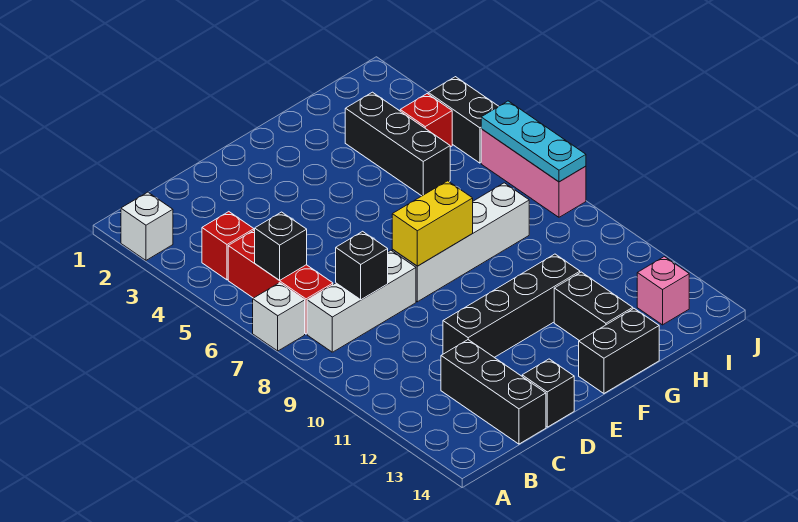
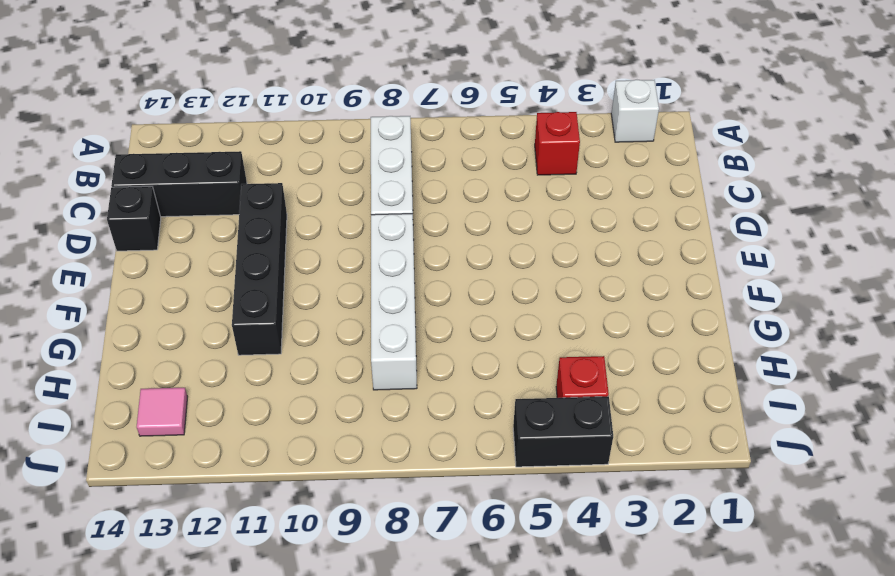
pink tile I13 level 1 -> pink brick I13 level 1
none -> white brick A7 level 1
none -> red brick B5:B7 level 1
none -> black brick F14:G14 level 1

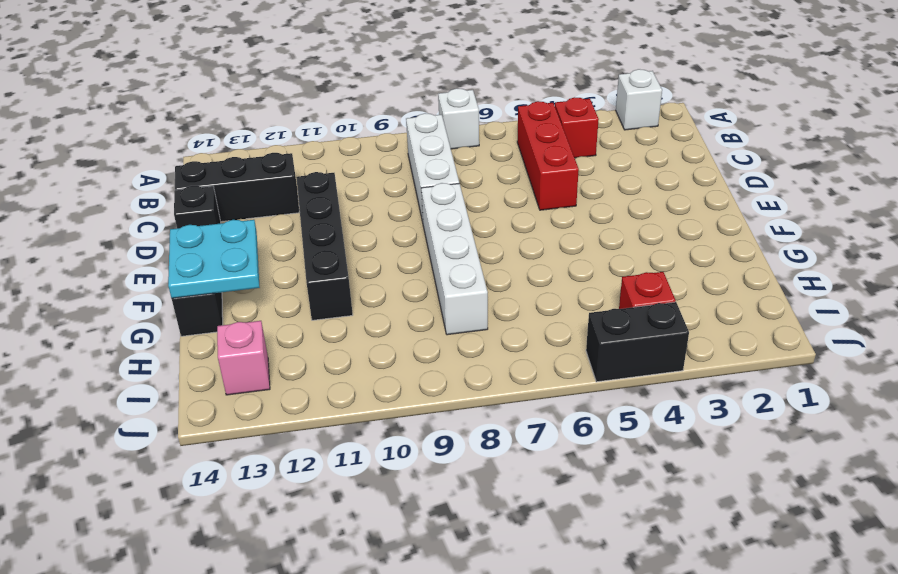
red brick B5:D5 level 1 -> red brick B5:B7 level 1
cyan plate F13:G14 level 2 -> none
none -> black brick G12:G13 level 1
none -> black brick H3:H5 level 1
none -> pink brick J6:J8 level 1

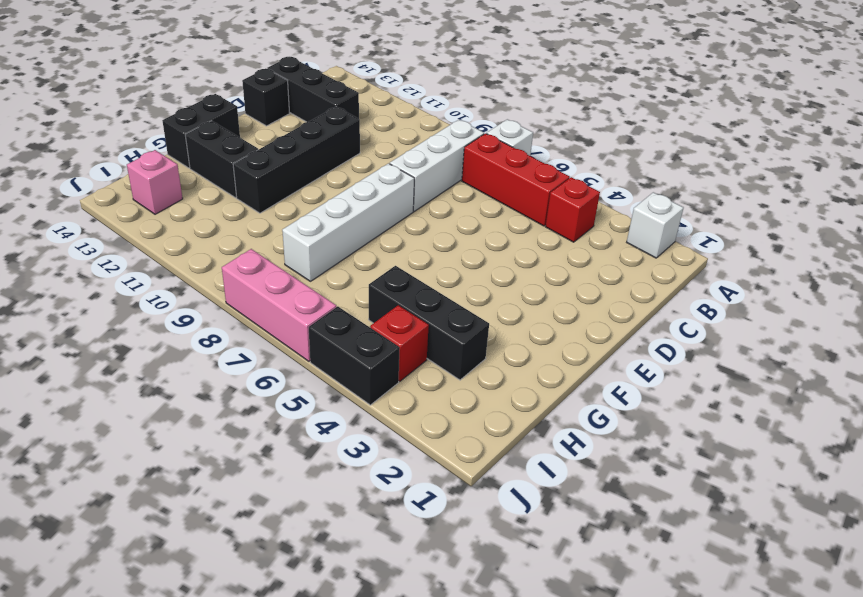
none -> black brick B6 level 2
none -> black brick C8 level 2
none -> yellow brick E8:F8 level 2

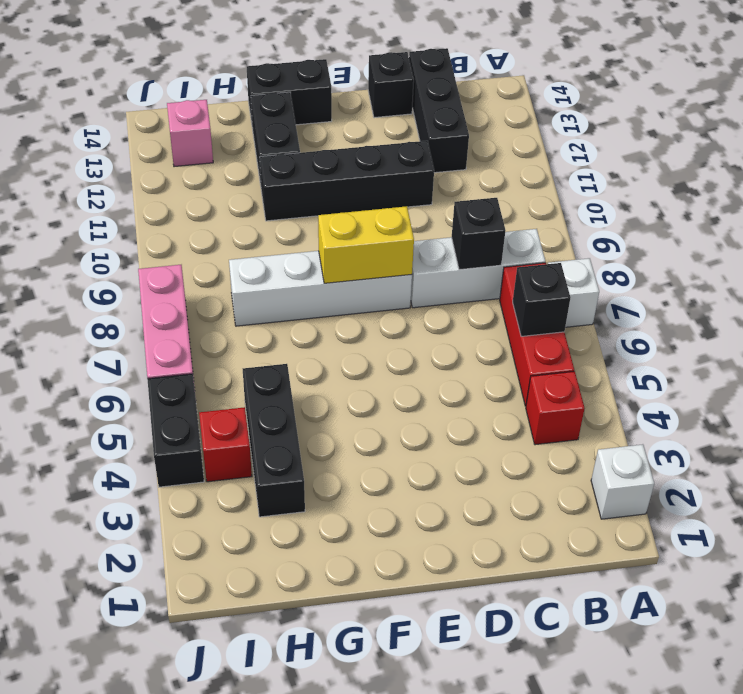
none -> cyan plate J6:J8 level 2

